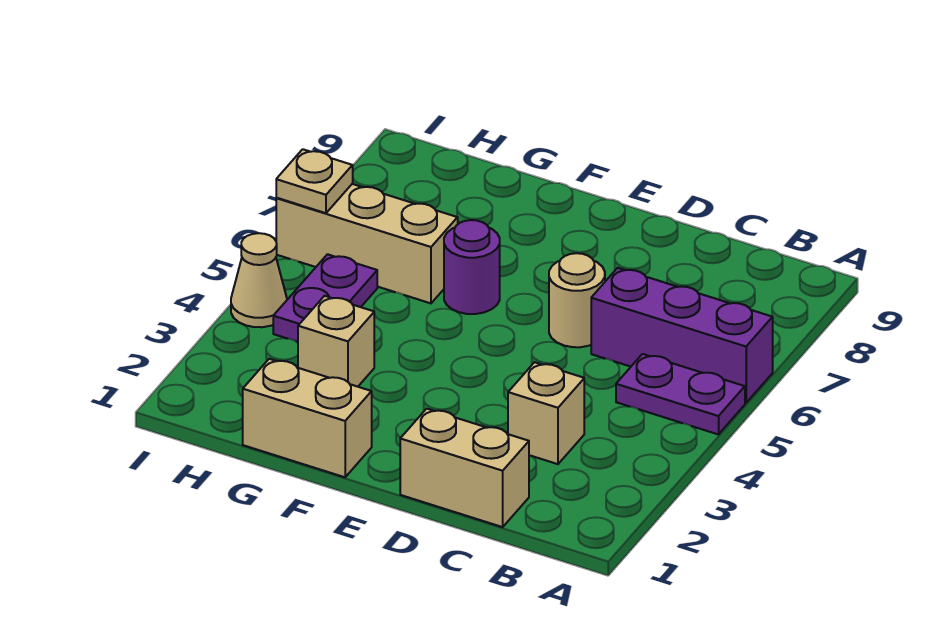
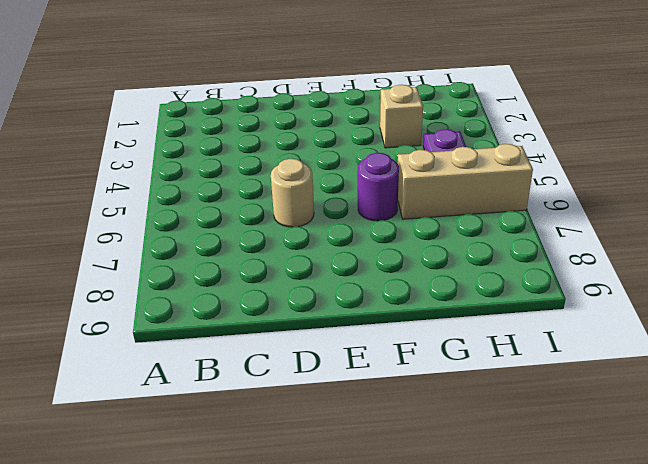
none -> purple plate A5:B5 level 1
none -> purple brick A6:C6 level 1
none -> tan brick C1:D1 level 1

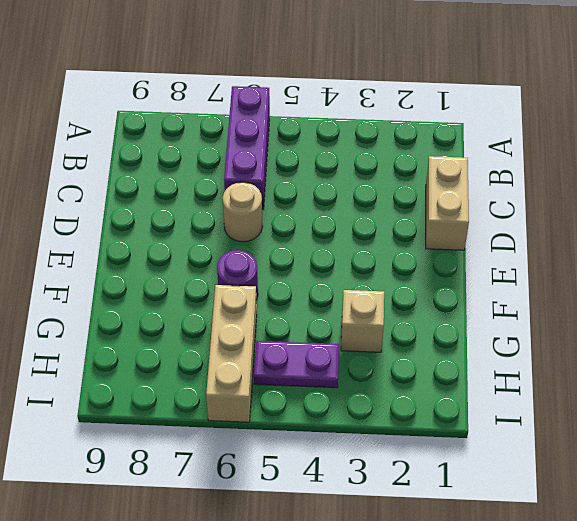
none -> purple plate A5:B5 level 1
none -> tan brick C3 level 1
none -> tan brick F1:G1 level 1

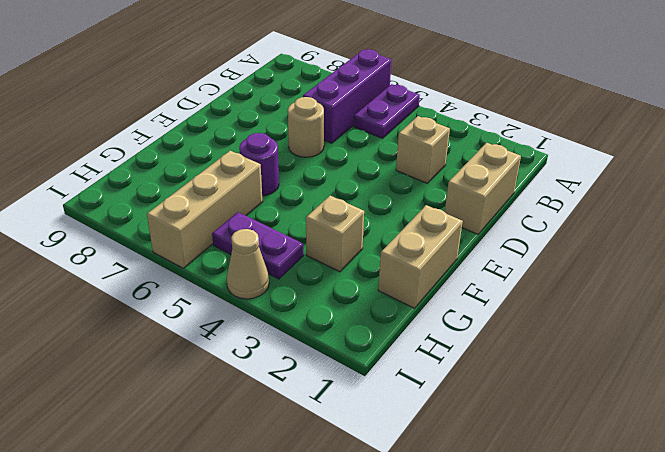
none -> tan plate I6 level 2

